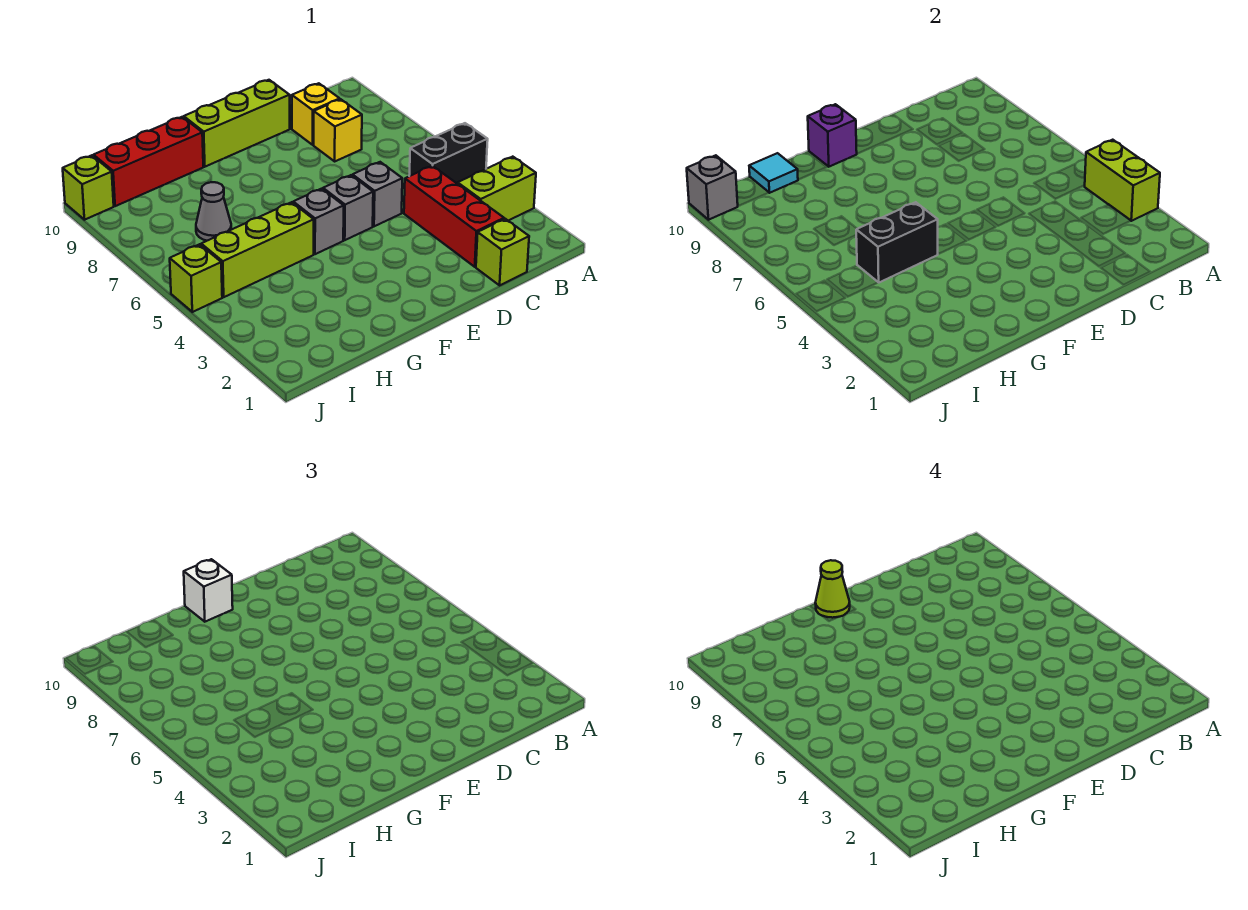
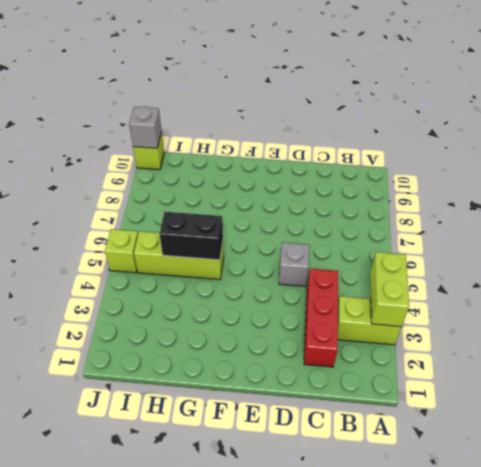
none -> black brick A5:B5 level 1
none -> lime brick C1 level 1
none -> yellow brick C8 level 1

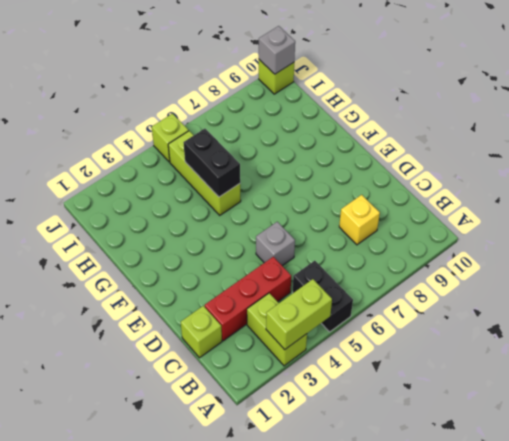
none -> yellow brick C9 level 1
none -> lime brick D10:F10 level 1
none -> grey brick E5 level 1

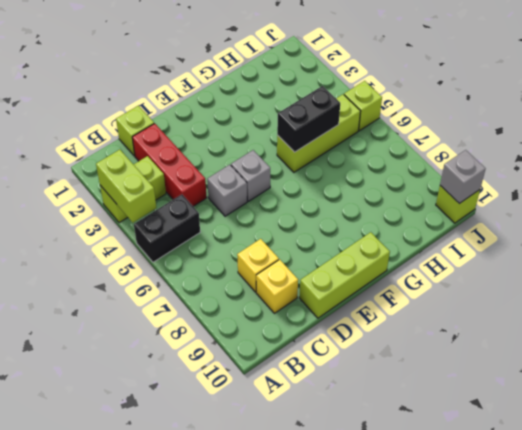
none -> grey brick F5 level 1
none -> red brick G10:I10 level 1
none -> grey cone H7 level 1

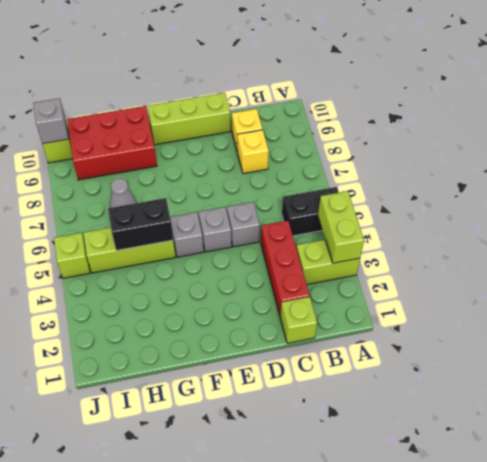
red brick G9:I10 level 1 -> red brick G10:I10 level 1
none -> purple brick F10 level 2
none -> cyan tile H10 level 2
none -> white brick F10 level 3

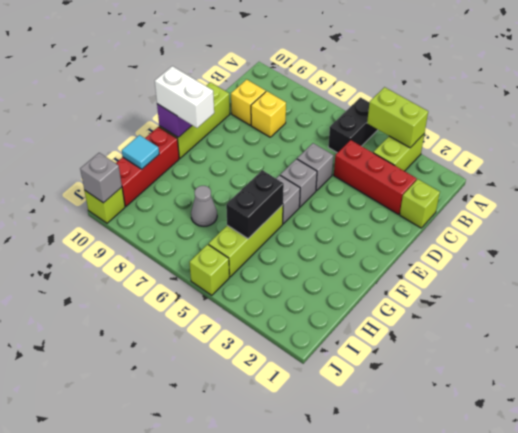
white brick F9:F10 level 3 -> white brick F10 level 3
none -> lime cone F10 level 4

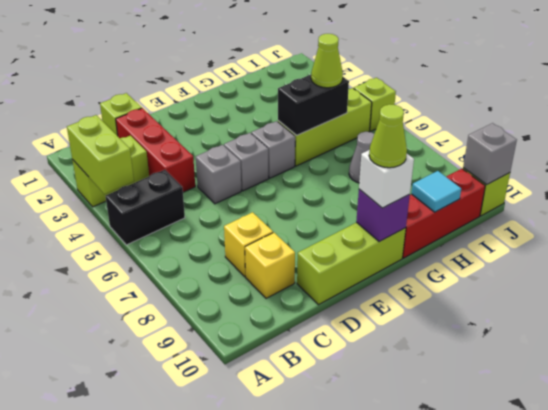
lime cone H5 level 3 -> none

